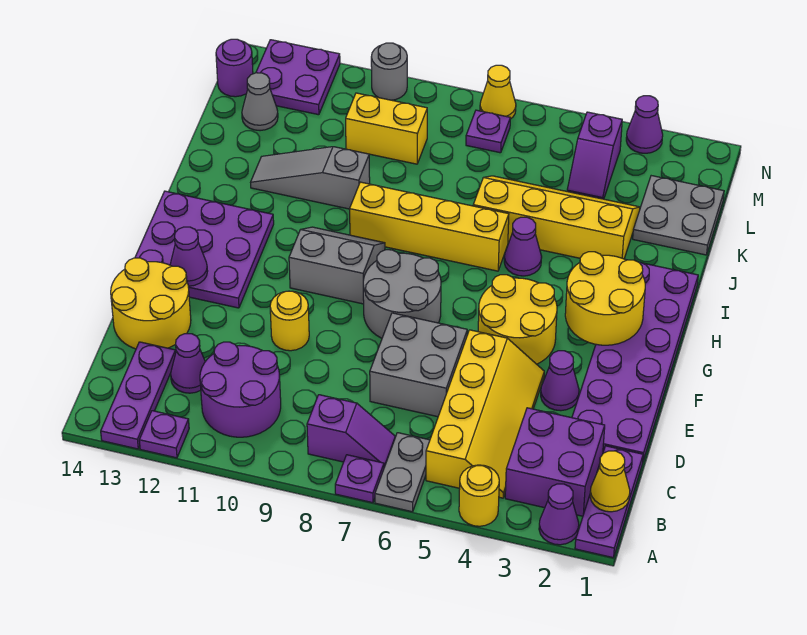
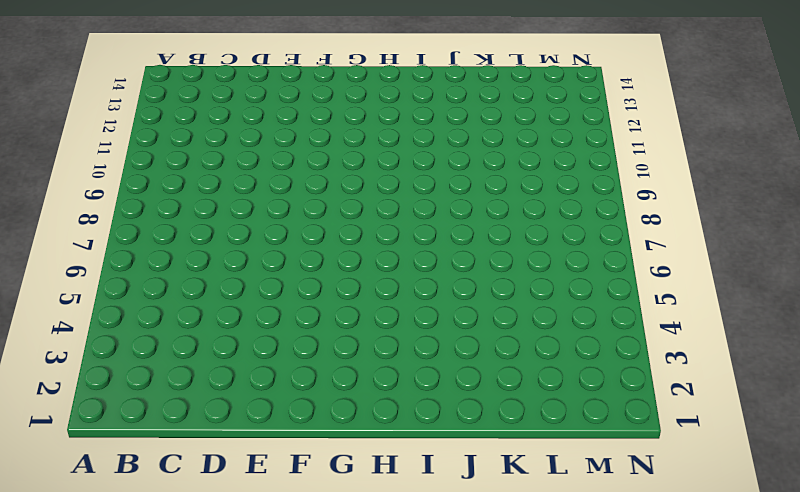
none -> purple plate A1:C1 level 1
none -> purple cone A2 level 1
none -> yellow round brick A4 level 1
none -> grey plate A6:B6 level 1

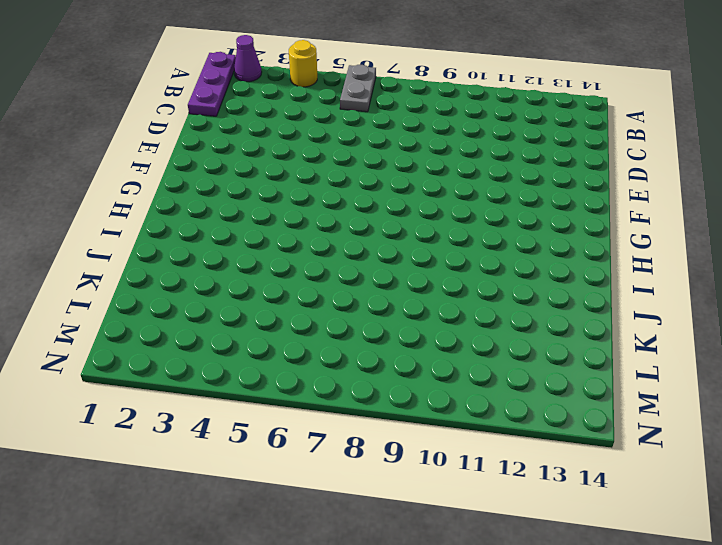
none -> purple plate A7 level 1
none -> purple plate A12 level 1
none -> purple plate A13:C13 level 1
none -> purple brick B2:C3 level 1

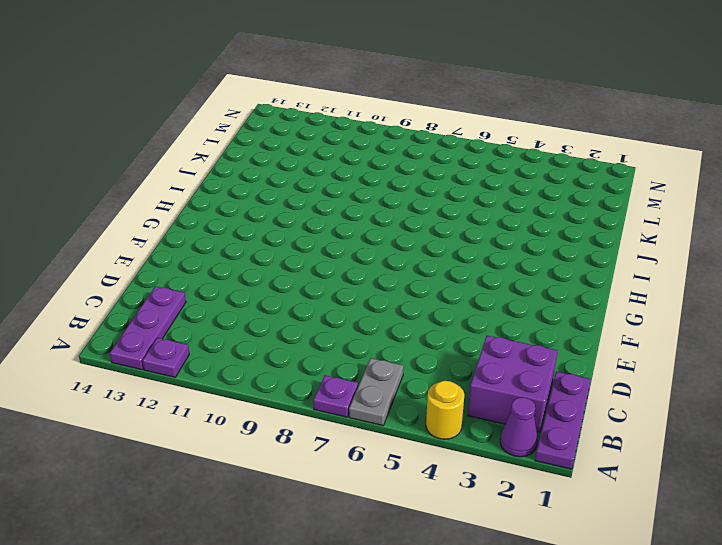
none -> yellow slope B4:E5 level 1 top 5
none -> purple slope B7:B8 level 1 top 8
none -> purple round brick B10:C11 level 1
none -> purple cone C12 level 1

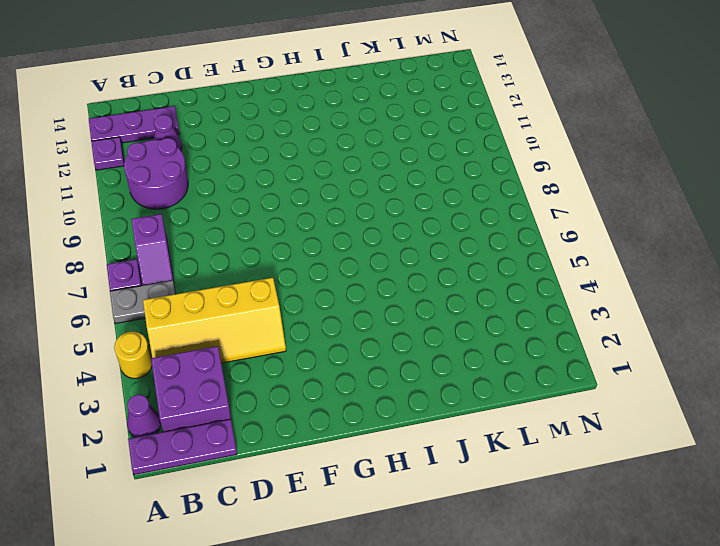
none -> purple plate D1:I2 level 1
none -> grey brick D6:E7 level 1
none -> yellow round brick D13:E14 level 1
none -> purple cone E3 level 1

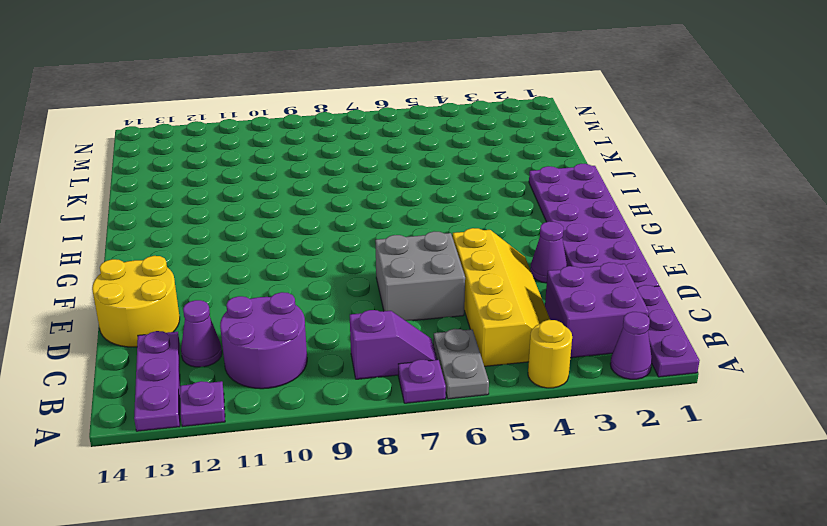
none -> yellow round brick E10 level 1
none -> yellow round brick F4:G5 level 1
none -> grey round brick F7:G8 level 1
none -> purple plate F12:H14 level 1

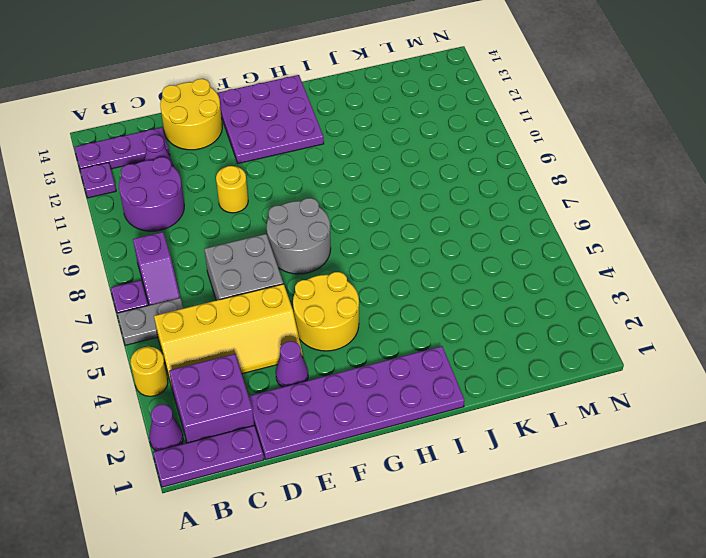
none -> grey slope G9:H10 level 1 top G
none -> purple cone I5 level 1
none -> yellow brick I6:I9 level 1
none -> yellow slope J3:K6 level 1 top J

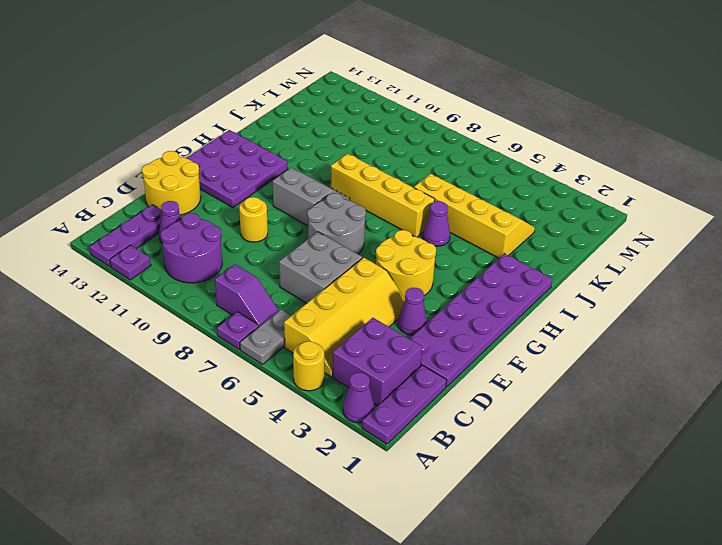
none -> grey slope J10:J12 level 1 top 10
none -> grey plate K1:L2 level 1
none -> purple slope L4:M4 level 1 top M
none -> yellow brick L9:L10 level 1

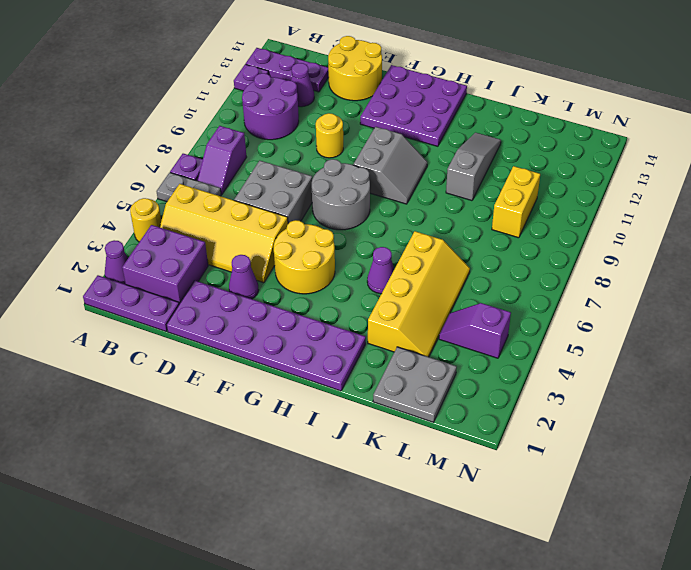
none -> yellow brick I6:I9 level 1
none -> grey cone L13 level 1
none -> purple plate M7 level 1
none -> purple plate M12:N13 level 1

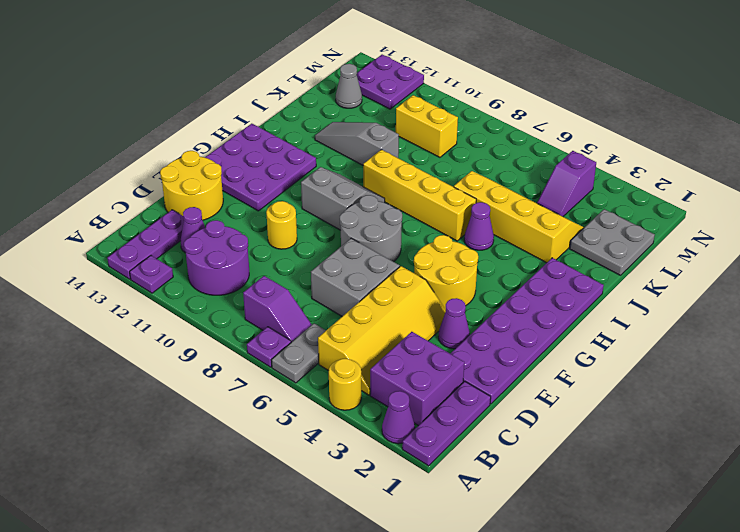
none -> purple plate M7 level 1
none -> purple round brick M14 level 1
none -> purple cone N3 level 1
none -> yellow cone N7 level 1

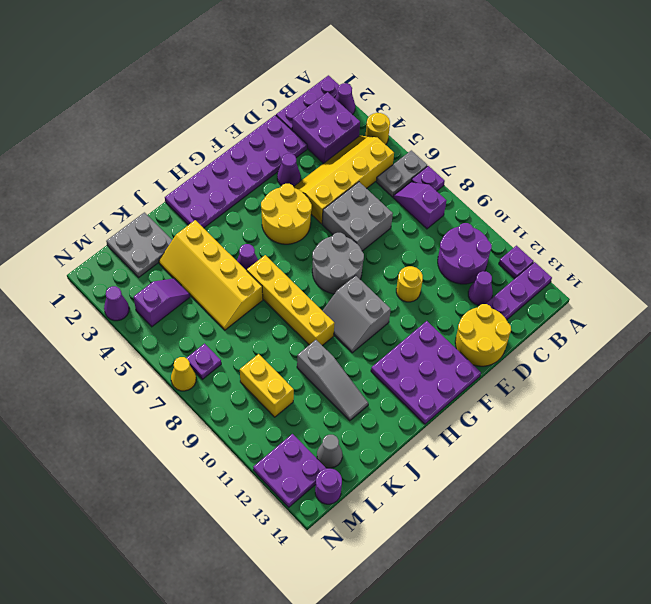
none -> grey round brick N10 level 1
none -> yellow cone B1 level 2
none -> purple cone F13 level 2
none -> yellow round brick G2:H3 level 2

